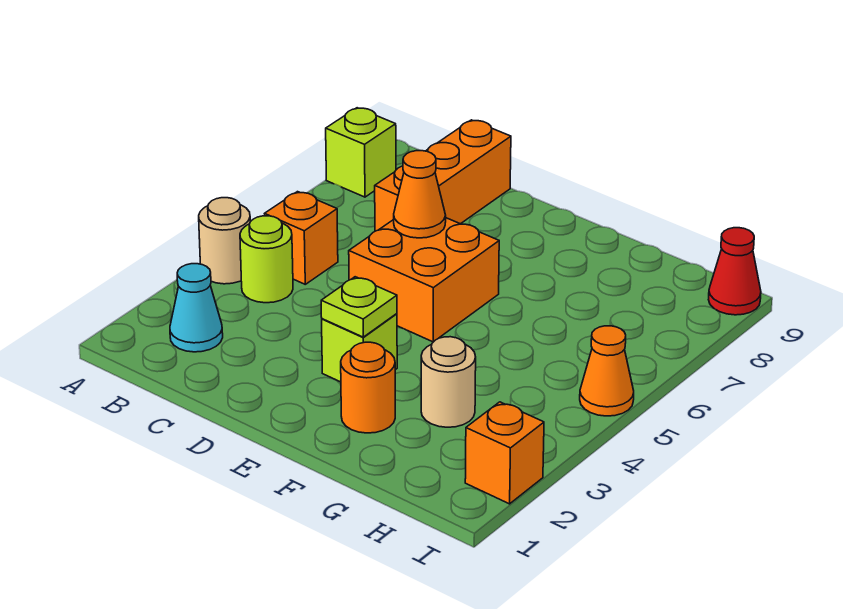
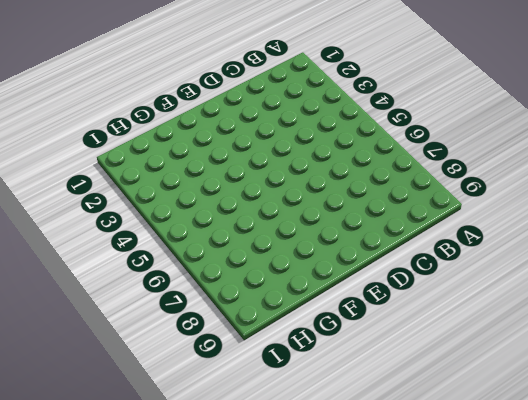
none -> tan round brick A4 level 1
none -> lime brick A8 level 1
none -> cyan cone B2 level 1

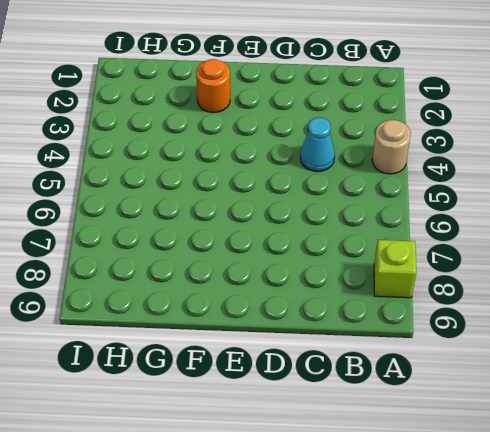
cyan cone C4 level 1 -> cyan cone B2 level 1
none -> lime round brick B4 level 1
none -> orange brick B5 level 1
none -> orange brick C7:C9 level 1

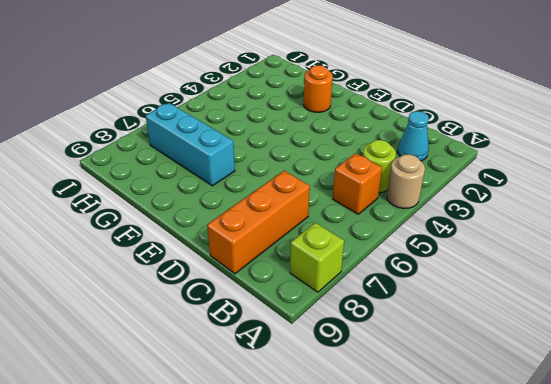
cyan brick F7:H7 level 1 -> none
none -> orange brick D5:E6 level 1
none -> lime brick E3 level 1
none -> tan round brick G3 level 1

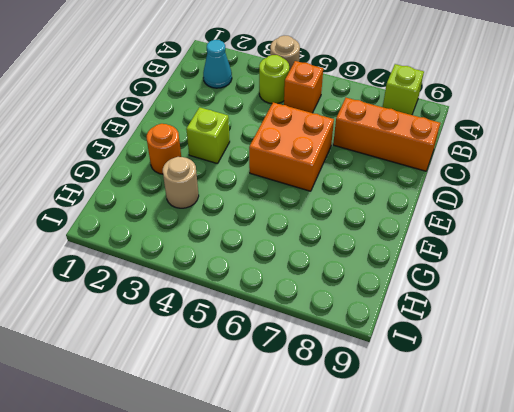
none -> orange brick I2 level 1
none -> orange cone I5 level 1
none -> red cone I9 level 1

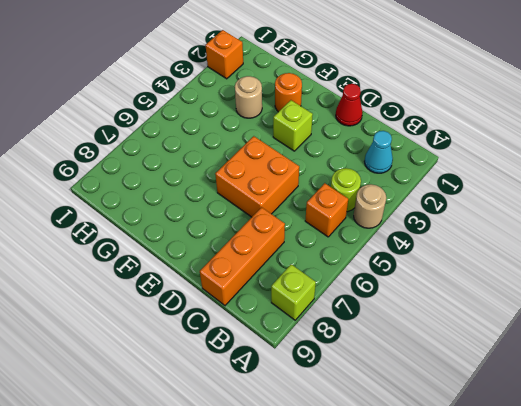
red cone D1 level 1 -> red cone I9 level 1
none -> orange cone I5 level 1
none -> orange cone D6 level 2
none -> lime plate E3 level 2

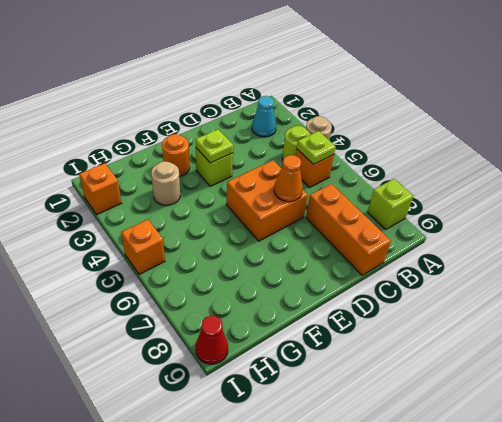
lime plate B5 level 2 -> none
orange brick I5 level 1 -> orange cone I5 level 1

